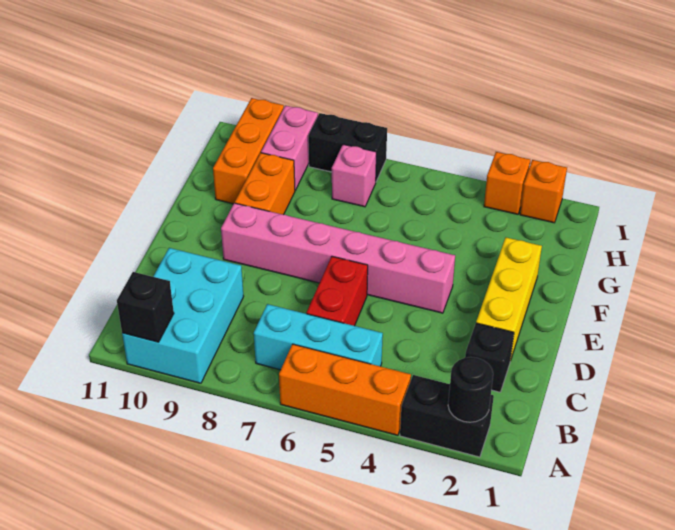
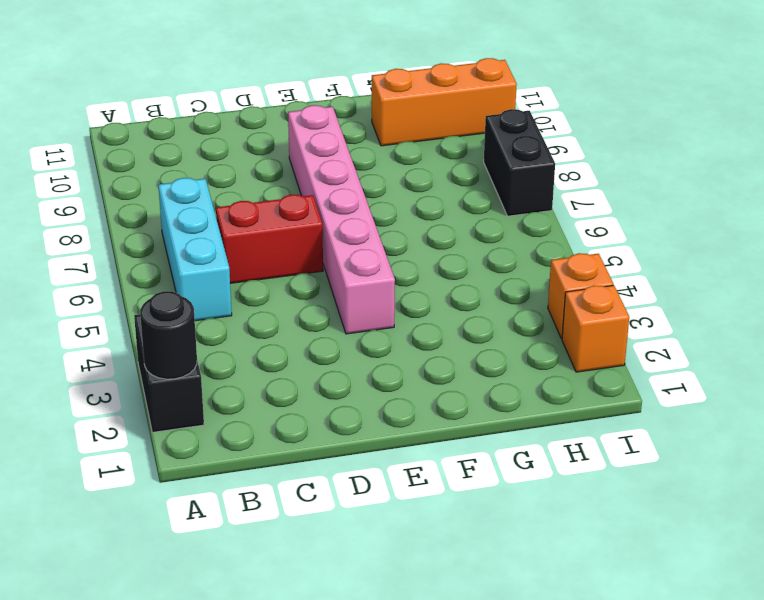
none -> orange brick A4:A6 level 1
none -> cyan brick A9:C10 level 1
none -> black brick C2 level 1

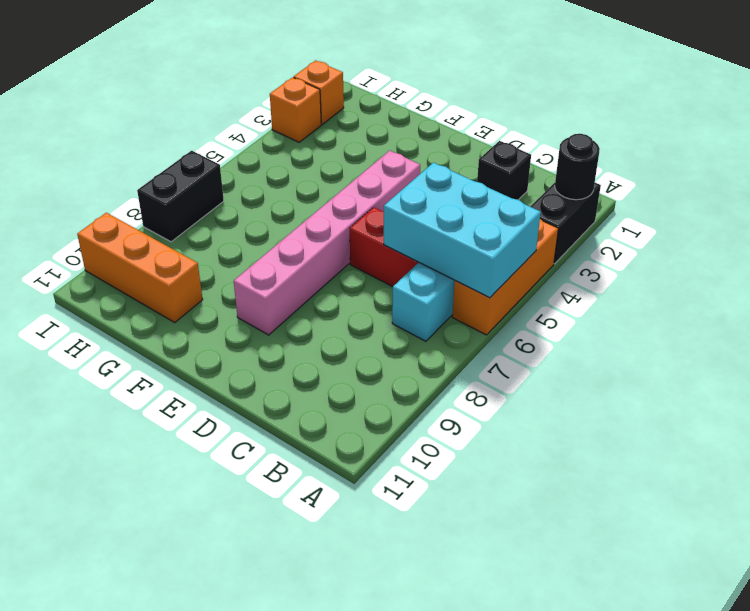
cyan brick A5:C6 level 2 -> cyan brick A9:C10 level 1
none -> yellow brick D2:F2 level 1
none -> orange brick F9:G9 level 1
none -> pink brick H7 level 1

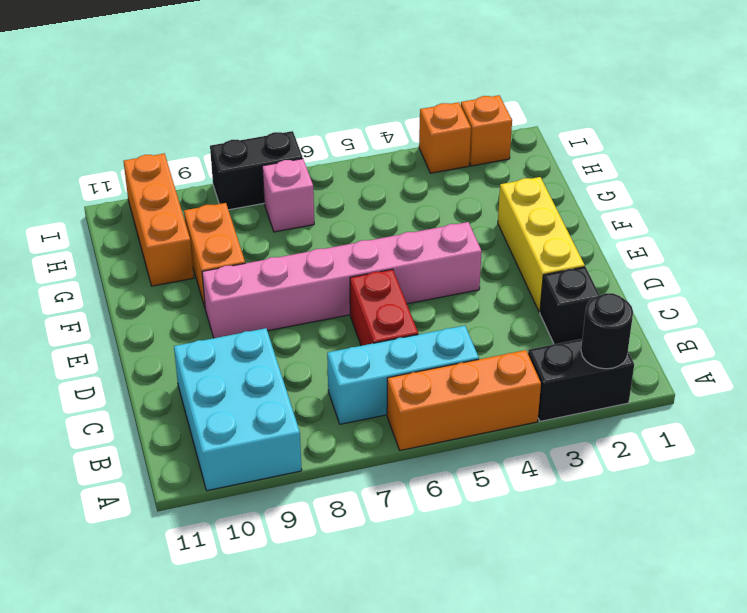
none -> pink brick H9:I9 level 1
none -> black brick A10 level 2

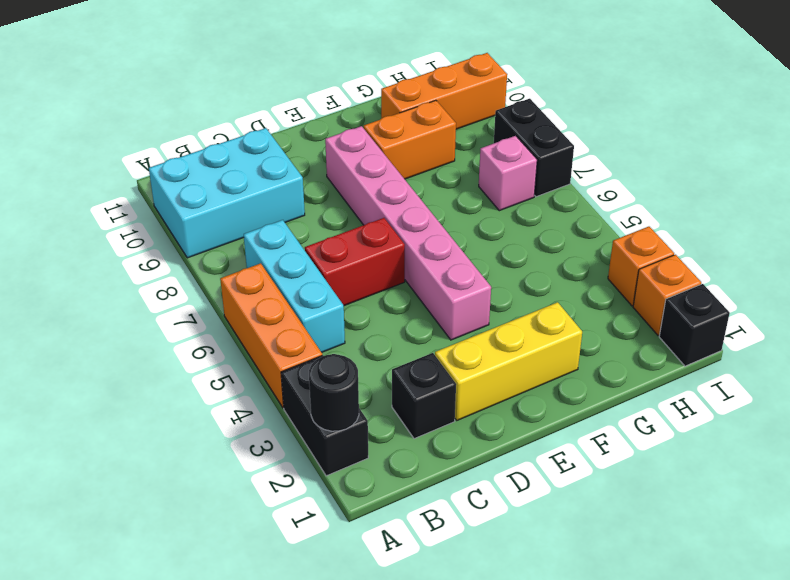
black brick I1 level 1 -> black brick A10 level 2
none -> pink brick H9:I9 level 1

